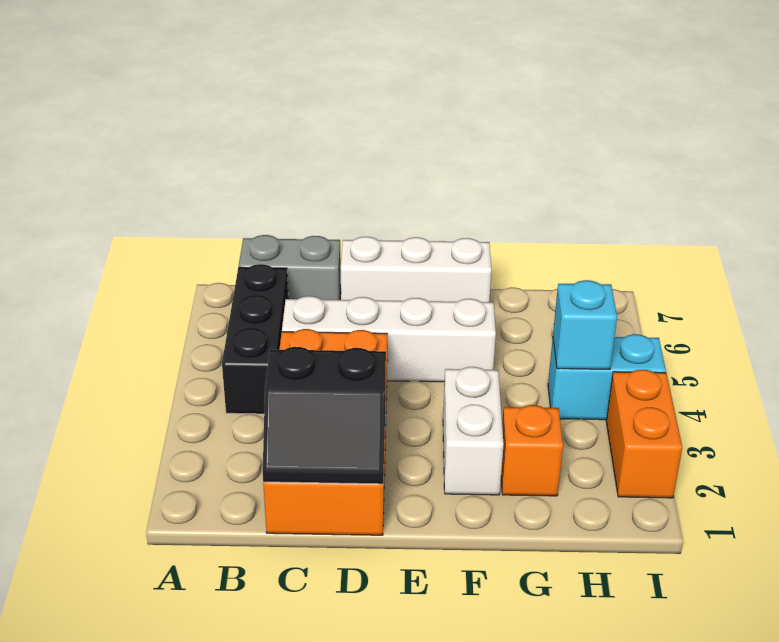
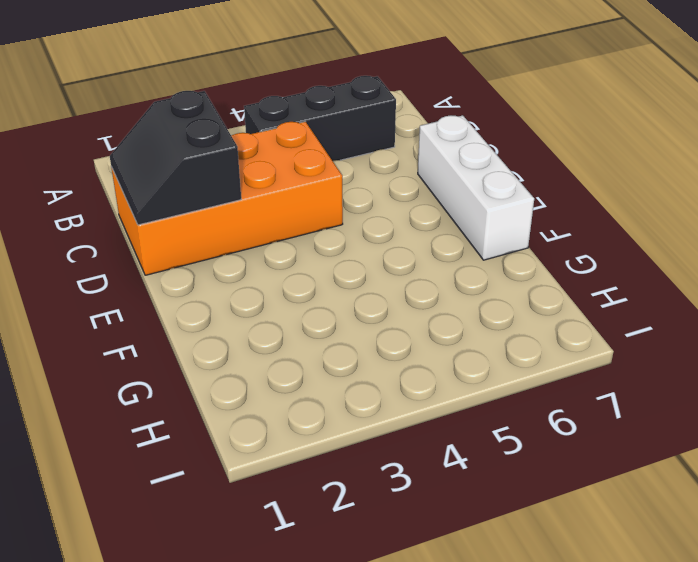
none -> grey brick B7:C7 level 1
none -> white brick C5:F5 level 1

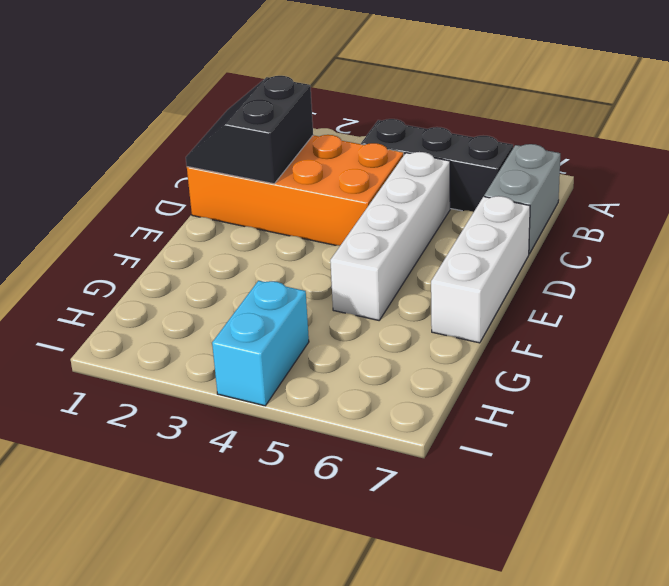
none -> white brick F2:F3 level 1
none -> orange brick G2 level 1

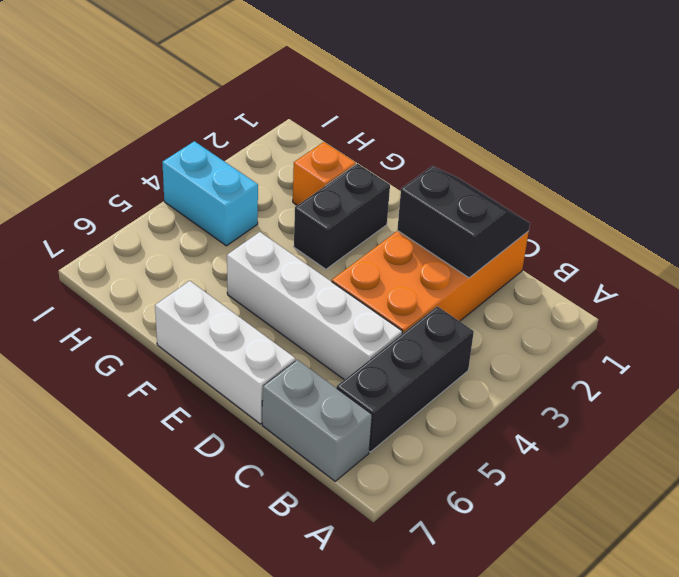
black brick F2:F3 level 1 -> white brick F2:F3 level 1
none -> orange brick I2:I3 level 1
none -> cyan brick H4 level 2

